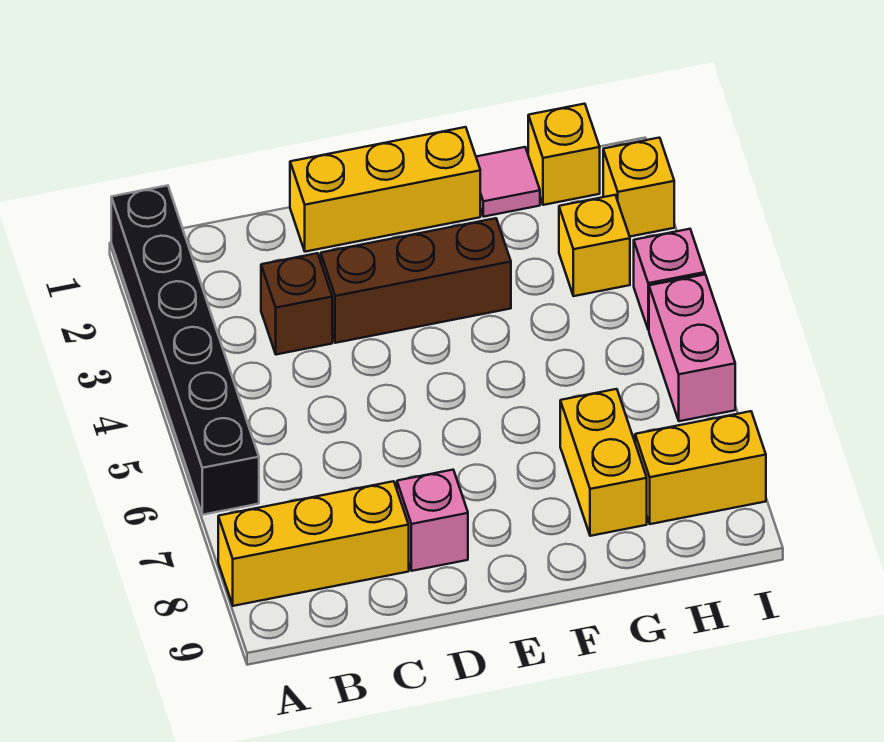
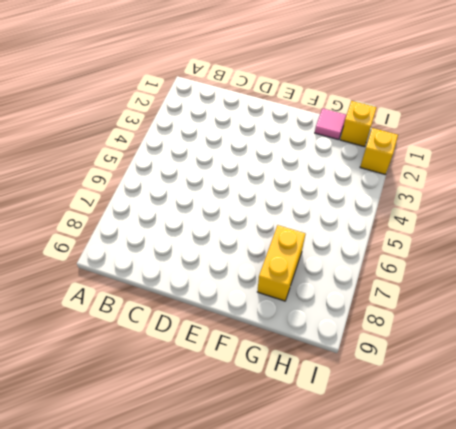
none -> black brick A1:A6 level 1
none -> yellow brick A8:C8 level 1
none -> brown brick C3 level 1

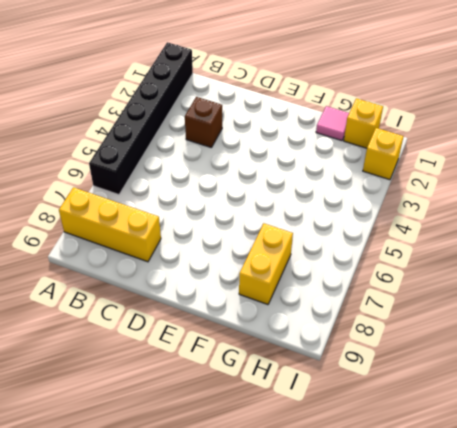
none -> yellow brick D1:F1 level 1
none -> brown brick D3:F3 level 1
none -> pink brick D8 level 1

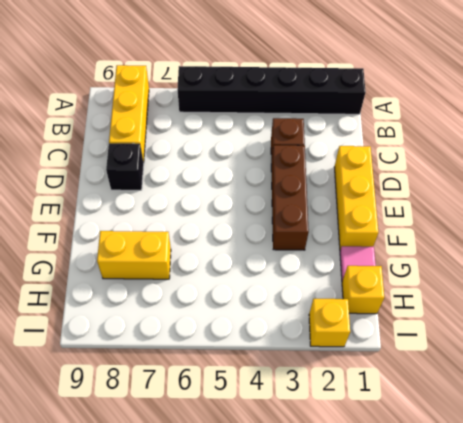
black brick D8 level 1 -> pink brick D8 level 1
none -> yellow brick H3 level 1
none -> yellow brick H8:I8 level 1
none -> pink brick I4 level 1

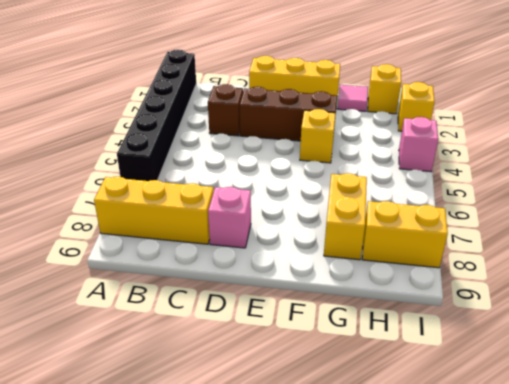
yellow brick F4 level 1 -> yellow brick H3 level 1
none -> pink brick I5:I6 level 1

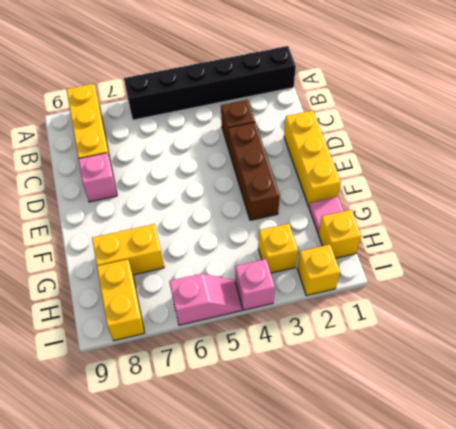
pink slope I5:I6 level 1 top 6 -> pink brick I5:I6 level 1

